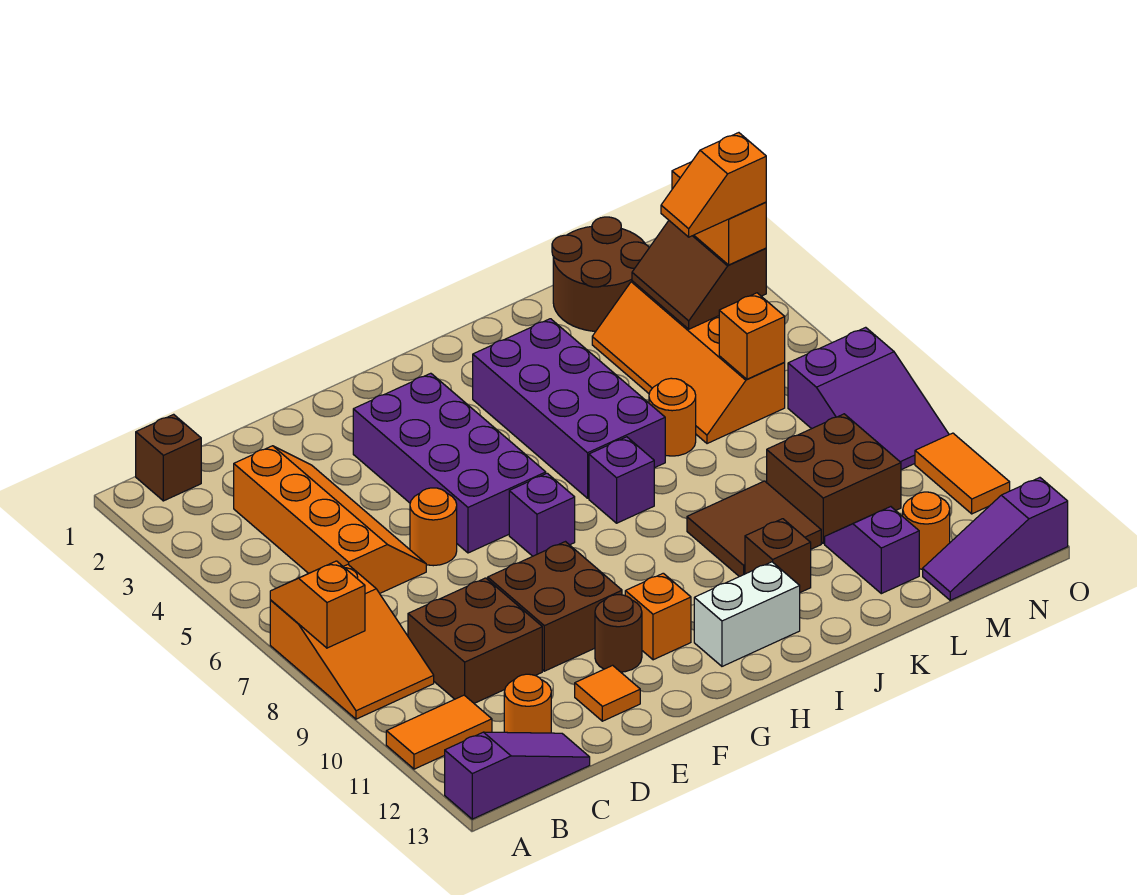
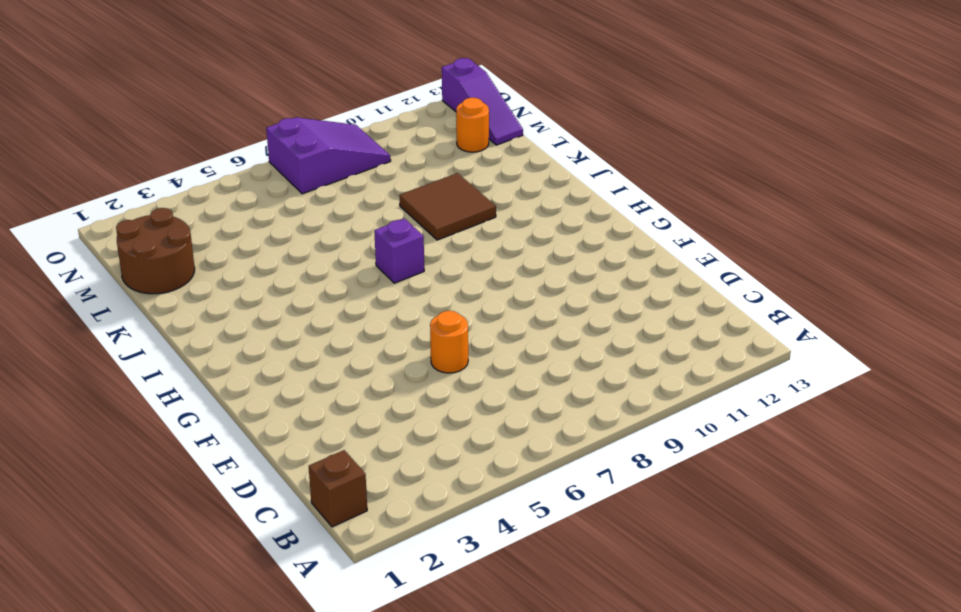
none -> orange slope A7:B9 level 1 top 7
none -> orange tile A11:B11 level 1
none -> purple slope A13:C13 level 1 top A
none -> orange slope C3:D6 level 1 top C

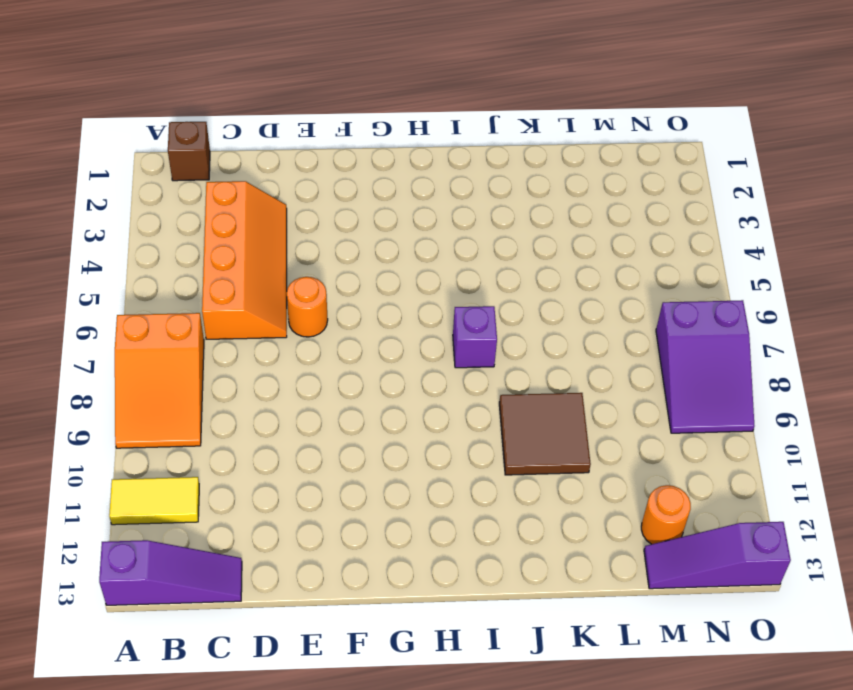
yellow tile A11:B11 level 1 -> orange tile A11:B11 level 1
none -> brown brick C9:D10 level 1
none -> orange round brick C12 level 1
none -> brown brick E9:F10 level 1
none -> orange tile E12 level 1

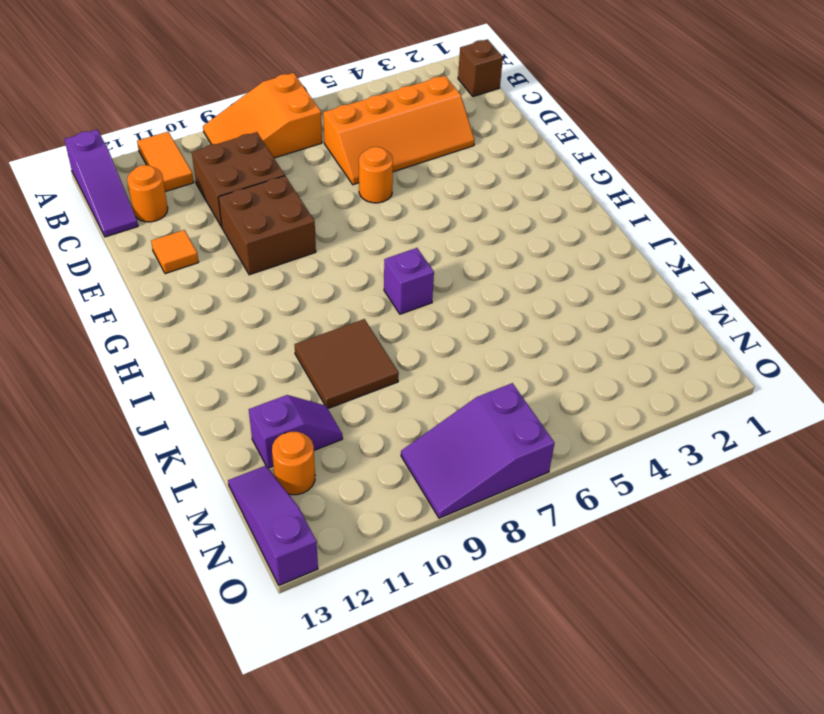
none -> purple brick F3:G6 level 1
none -> brown round brick F11 level 1
none -> purple brick G7 level 1
none -> orange brick G11 level 1

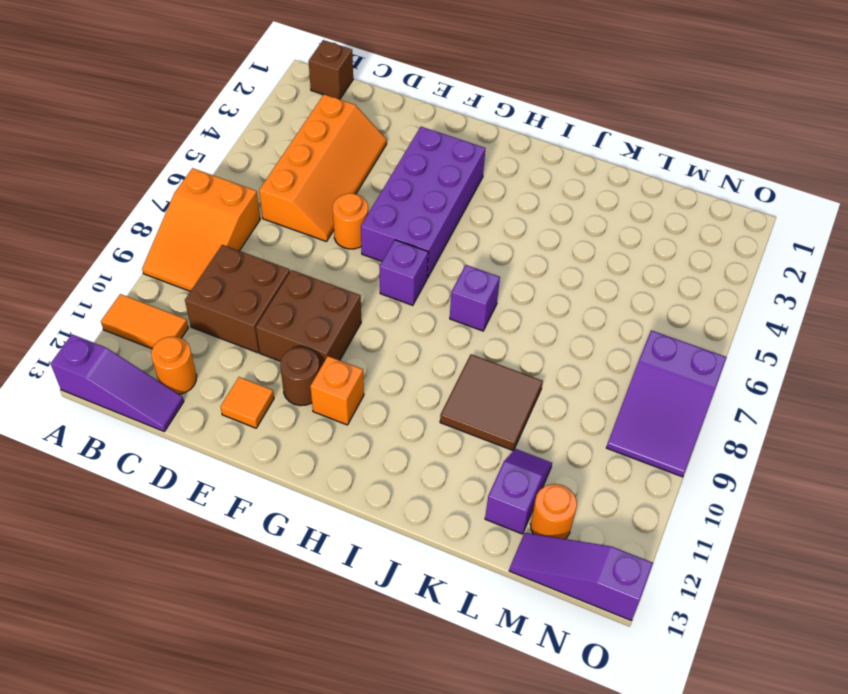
none -> white brick H12:I12 level 1
none -> purple brick I3:J6 level 1
none -> brown brick J11 level 1
none -> orange round brick K6 level 1

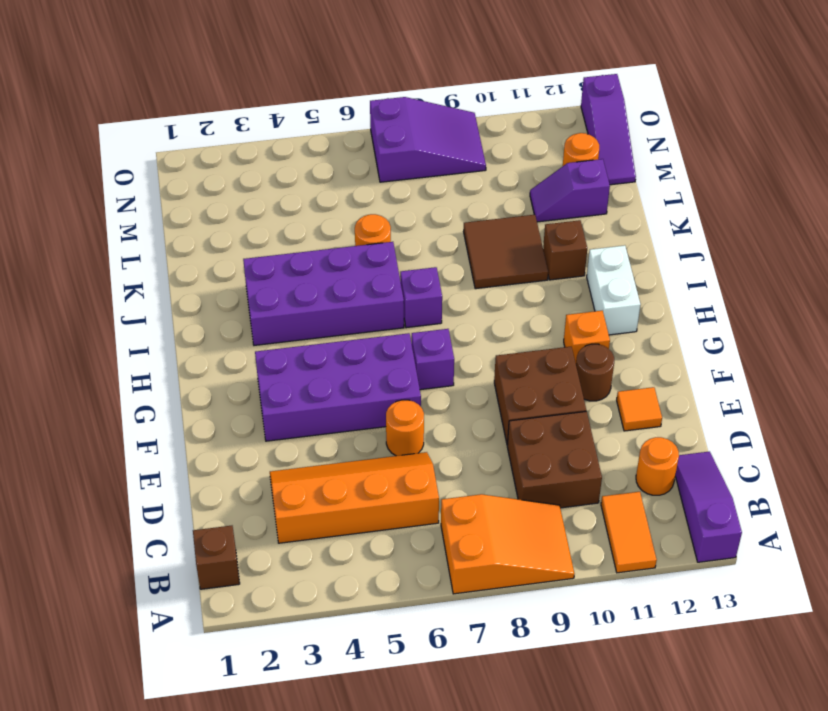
none -> brown round brick L1:M2 level 1
none -> orange slope L3:M6 level 1 top M
none -> brown brick L9:M10 level 1
none -> orange tile O10:O11 level 1

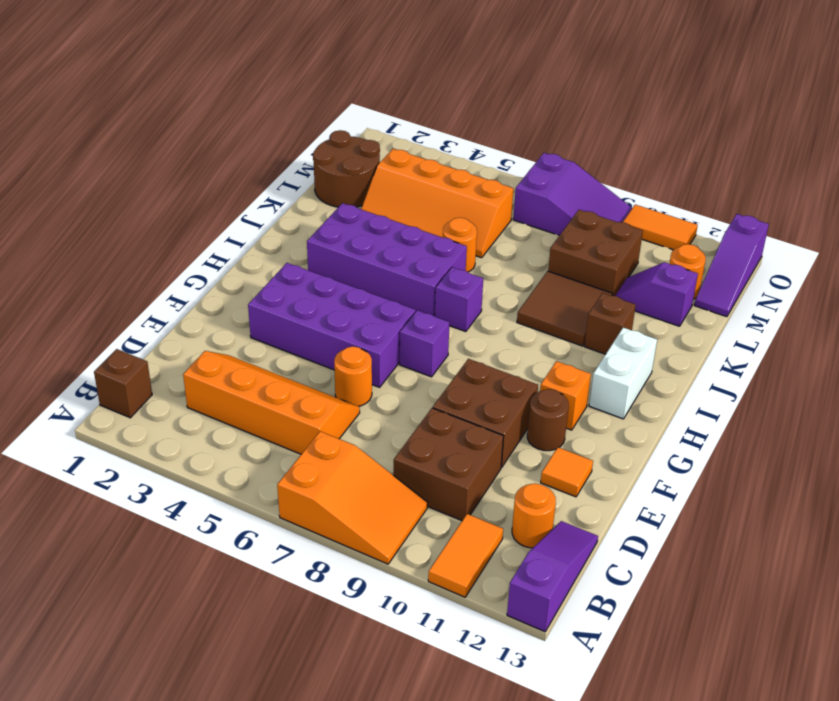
none -> orange slope A7:A8 level 2 top 8
none -> brown slope M3:N4 level 2 top N
none -> orange brick M6 level 2
none -> orange brick N3:N4 level 3

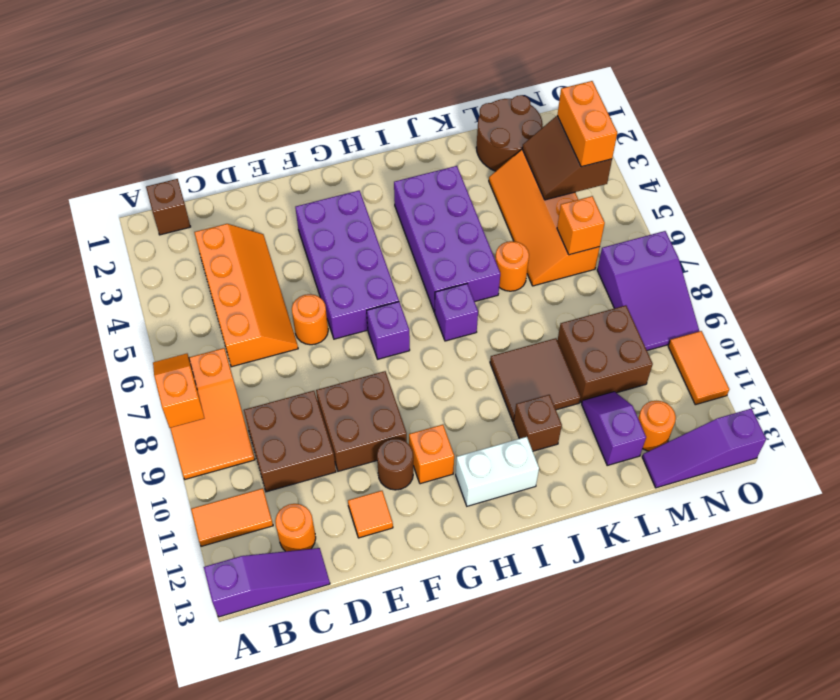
none -> orange slope M4:N4 level 4 top N

